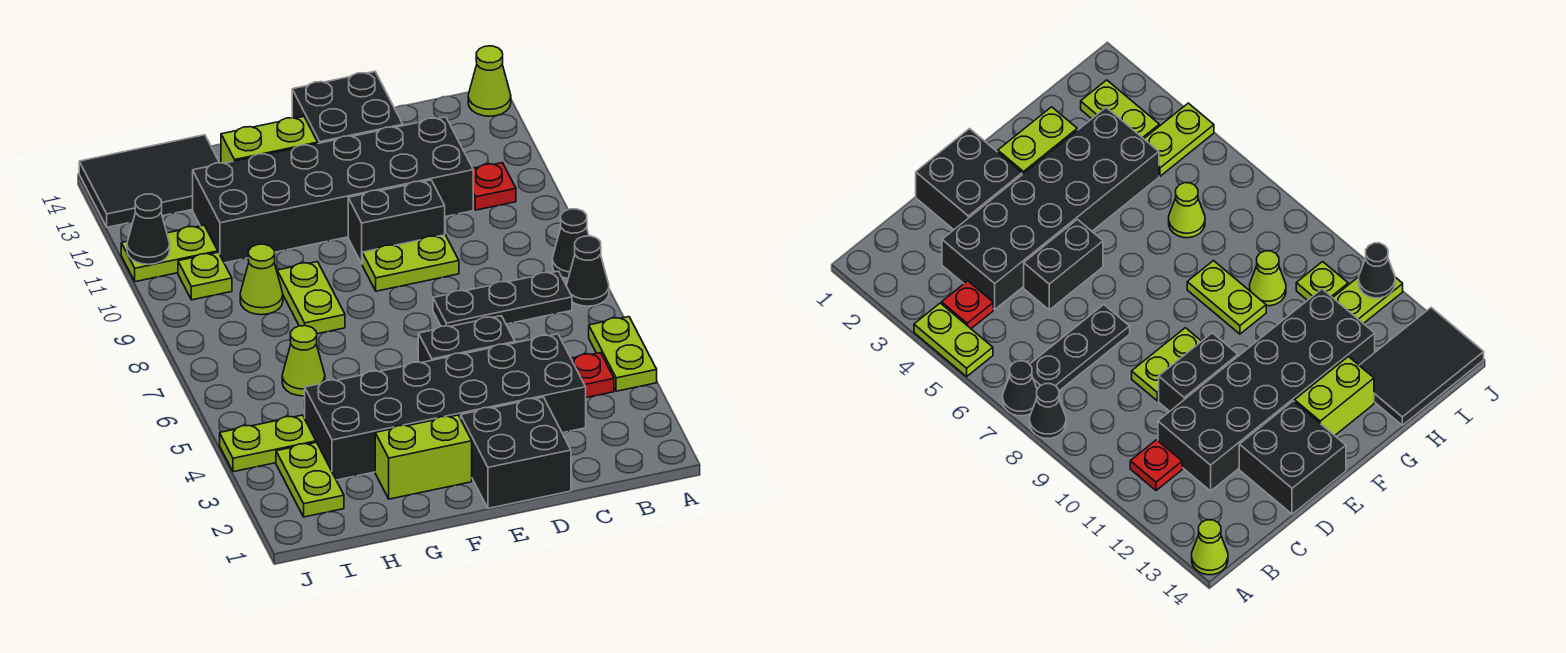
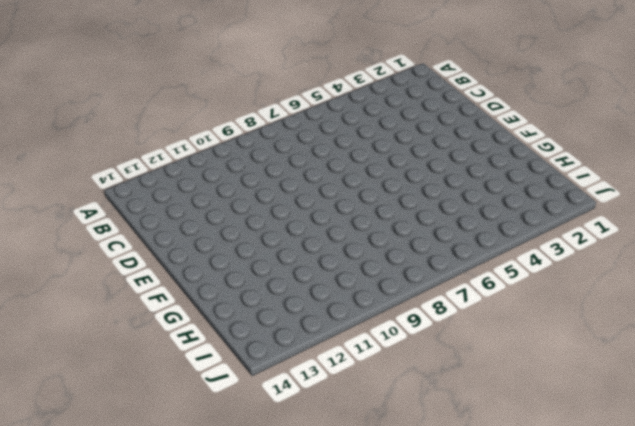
none -> lime plate A4:A5 level 1
none -> black cone A7 level 1
none -> black cone A8 level 1

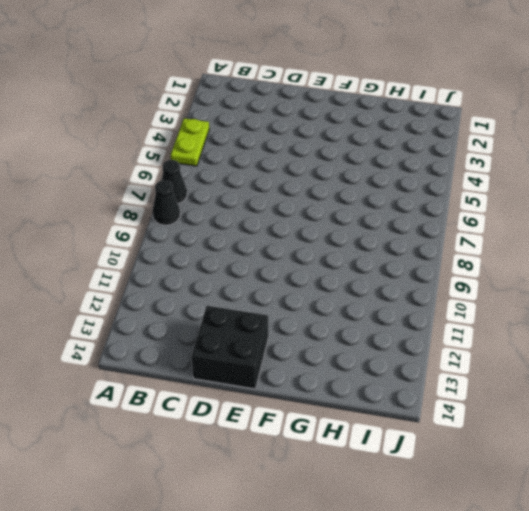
none -> lime cone A14 level 1
none -> red plate B4 level 1
none -> black plate B7:D7 level 1

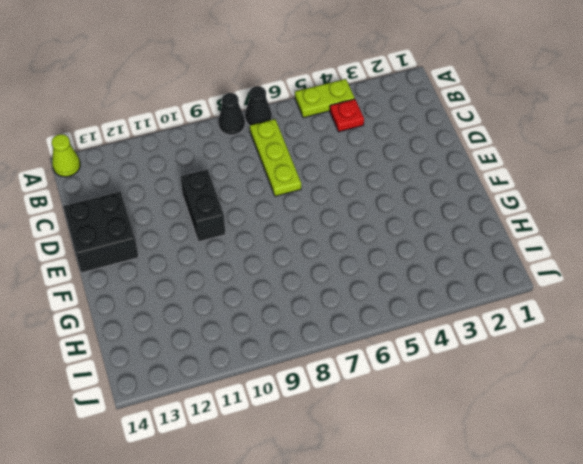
lime plate B7:D7 level 1 -> black plate B7:D7 level 1
none -> red plate B11 level 1
none -> black brick C3:H4 level 1
none -> black brick C11:H12 level 1

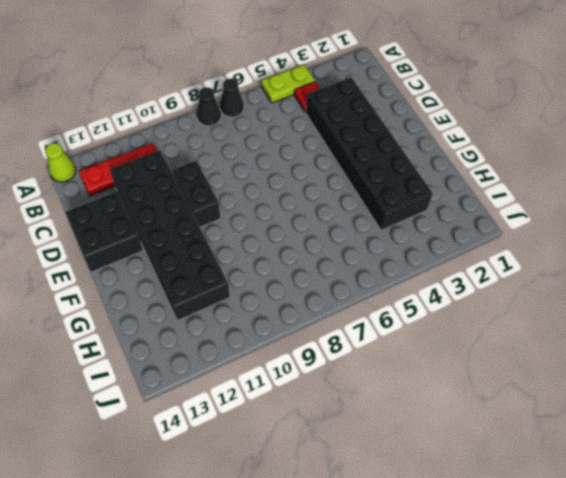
red plate B11:B13 level 1 -> red plate B11 level 1
none -> black plate B7:D7 level 1
none -> black brick D1:E2 level 1
none -> black brick D5:E5 level 1

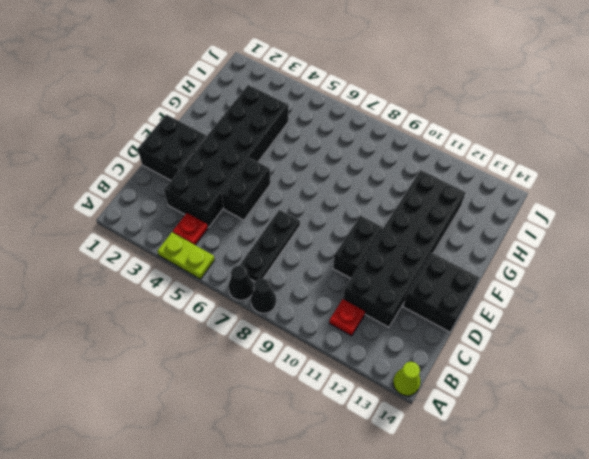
none -> lime plate D9:E9 level 1
none -> lime brick F2:G2 level 1
none -> lime brick F13:G13 level 1

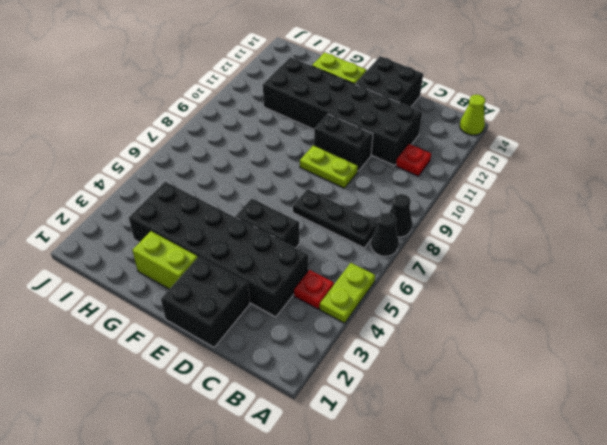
none -> lime plate G8:G9 level 1
none -> lime cone H6 level 1
none -> lime cone H9 level 1

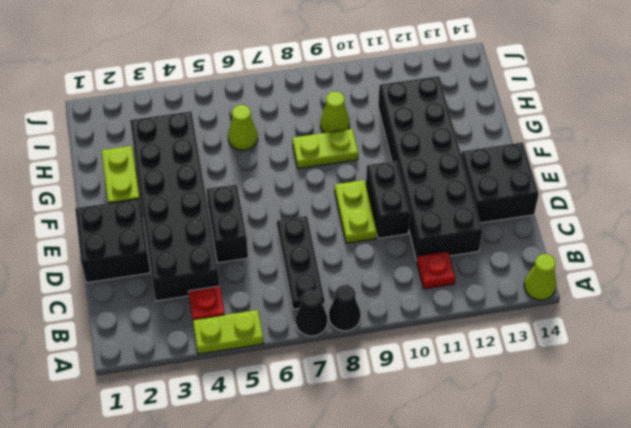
none -> lime brick F13:G13 level 1
none -> black tile H13:J14 level 1
none -> lime plate I2:I3 level 1

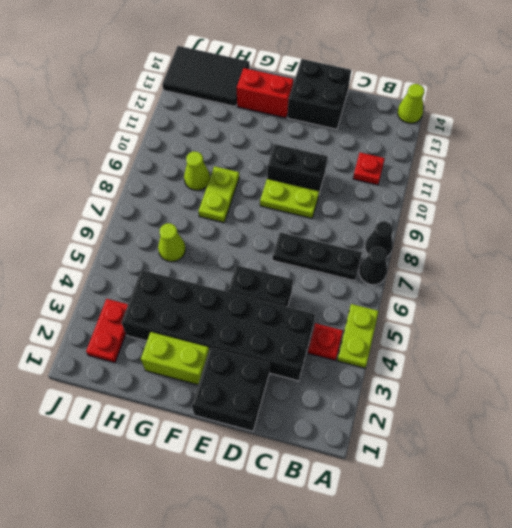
red brick F13:G13 level 1 -> lime brick F13:G13 level 1
red plate I2:I3 level 1 -> lime plate I2:I3 level 1
none -> black brick C11:H12 level 1
none -> lime plate I4:J4 level 1
none -> lime plate I10 level 1

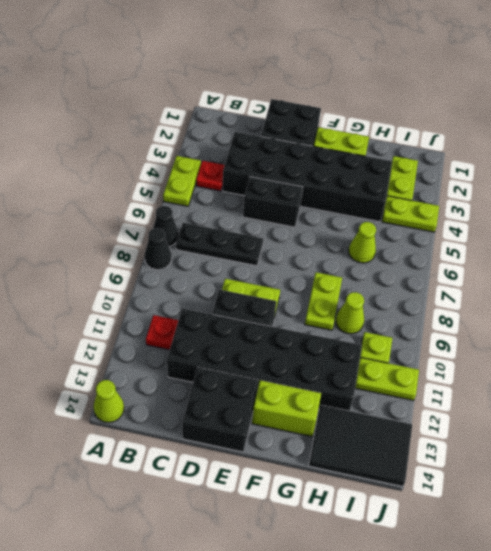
none -> black cone J11 level 2

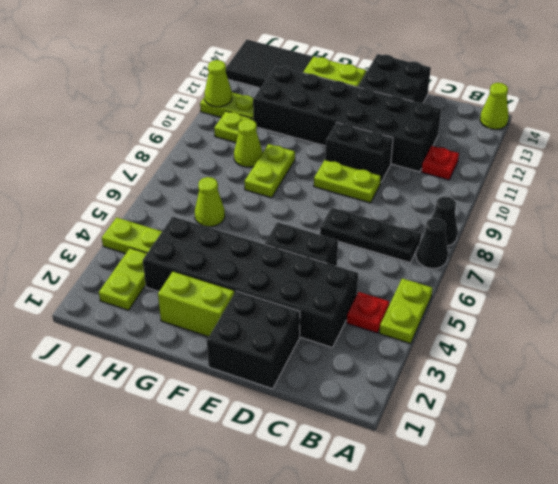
lime cone J11 level 2 -> black cone J11 level 2

